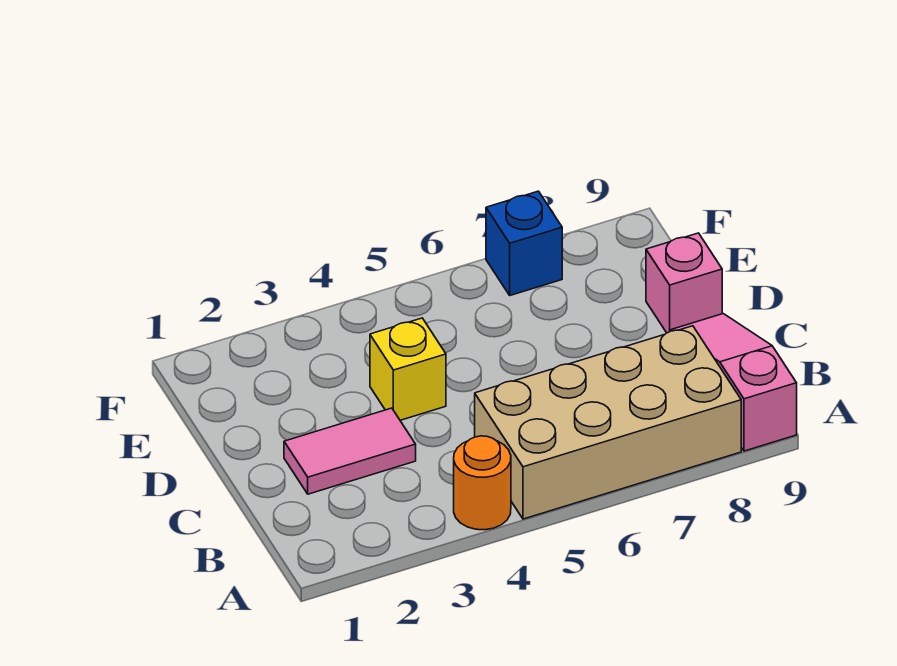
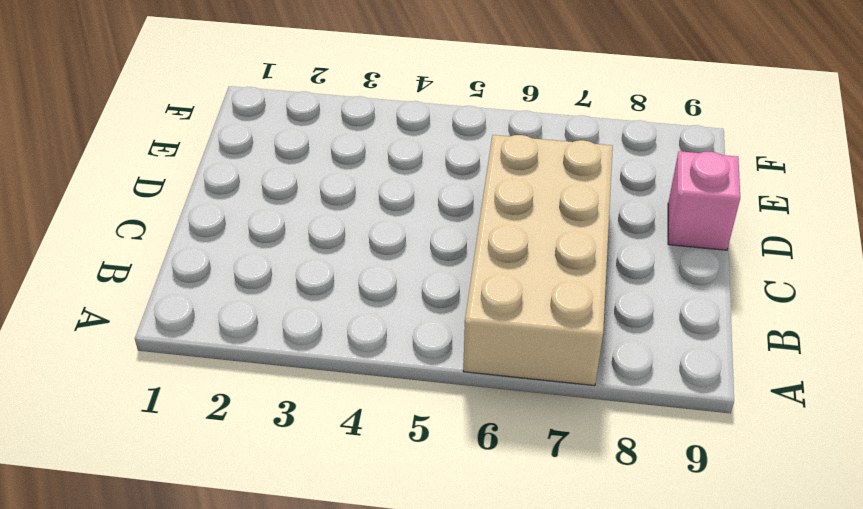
tan brick A6:D7 level 1 -> tan brick A5:B8 level 1
none -> orange round brick A4 level 1
none -> pink slope A9:C9 level 1 top A

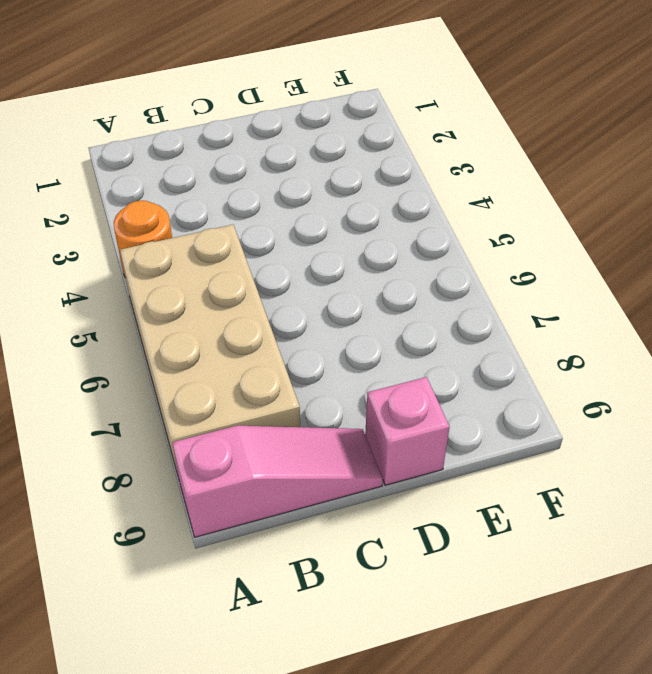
none -> pink tile C2:C3 level 1
none -> yellow brick D4 level 1

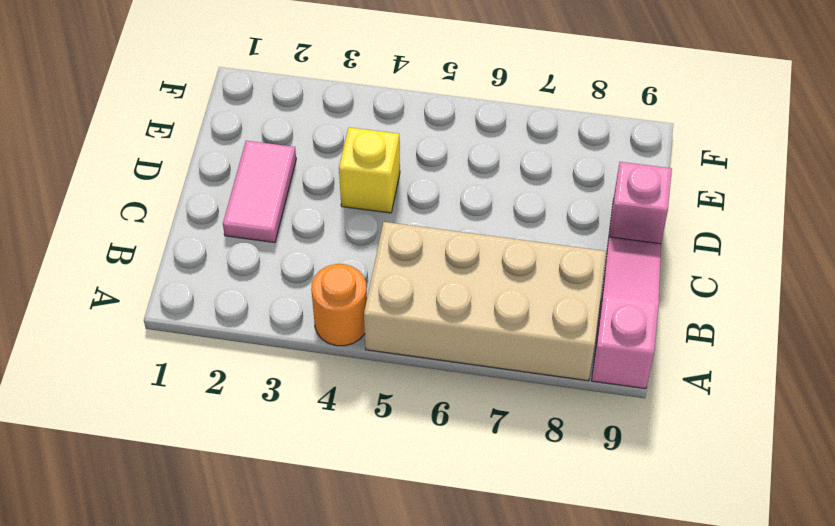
pink tile C2:D2 level 1 -> pink tile C2:C3 level 1
none -> blue brick F7 level 1

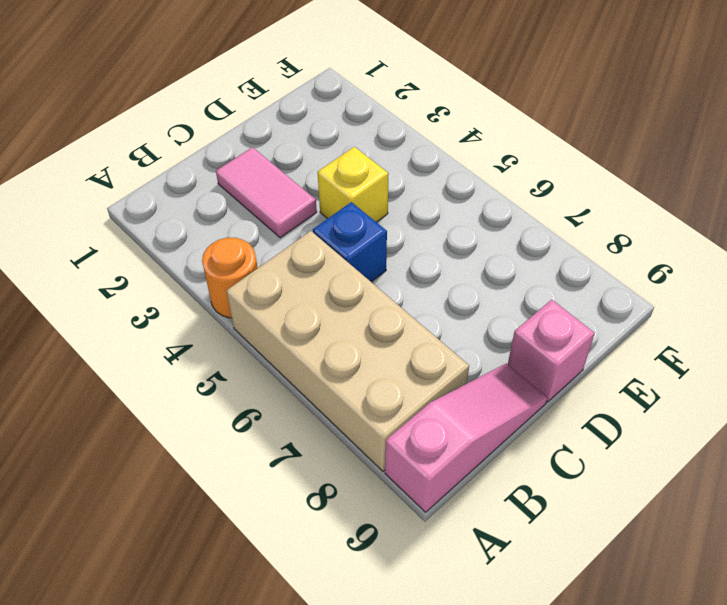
blue brick C5 level 1 -> blue brick F7 level 1

